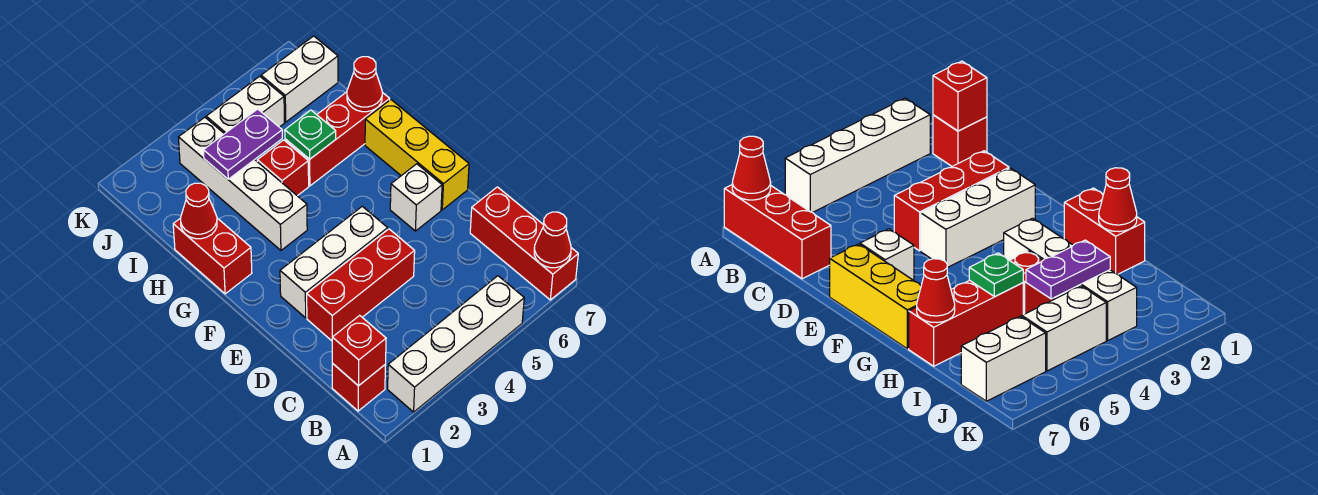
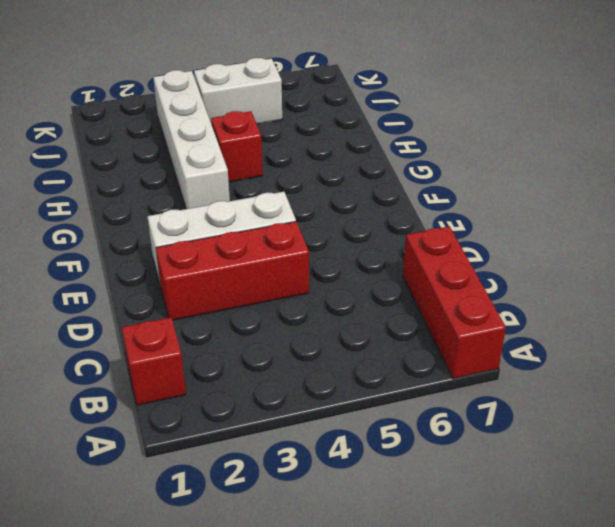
none -> white brick A2:A5 level 1
none -> white brick E6 level 1
none -> yellow brick E7:G7 level 1

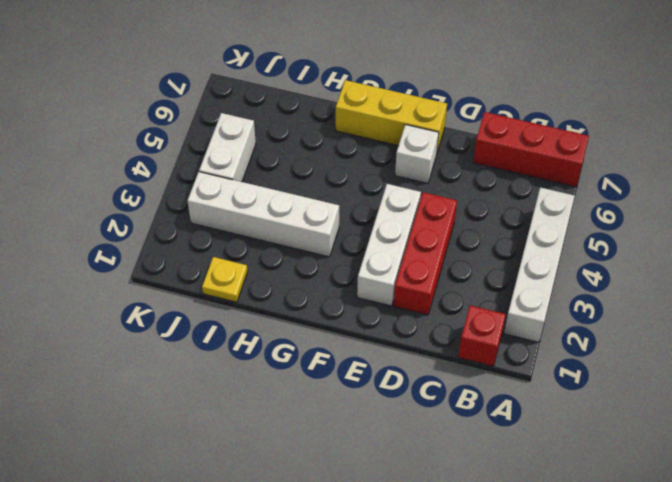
yellow plate I1 level 1 -> none
none -> red brick G1:H1 level 1
none -> red brick H4 level 1
none -> red brick H5:H7 level 1

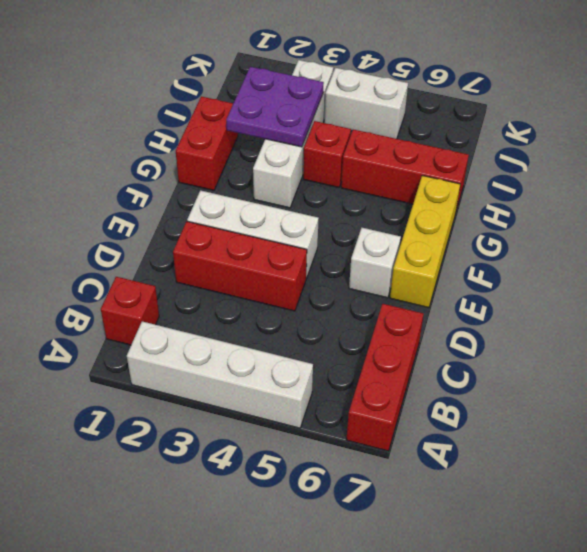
purple plate H2:I3 level 2 -> purple plate I3:I4 level 2
none -> white brick J6:J7 level 1
none -> red cone A7 level 2
none -> red brick B1 level 2

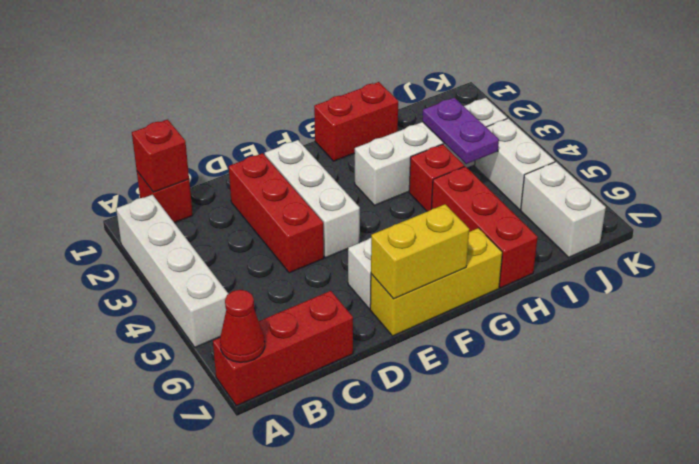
yellow brick E7:F7 level 2 -> none
none -> red cone H1 level 2
none -> green plate H5 level 2
none -> red cone H7 level 2

